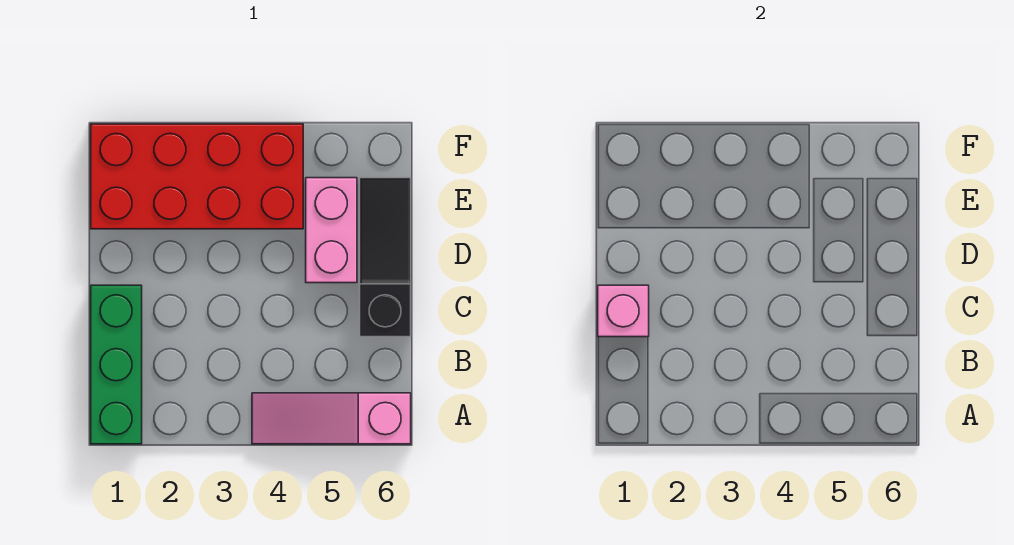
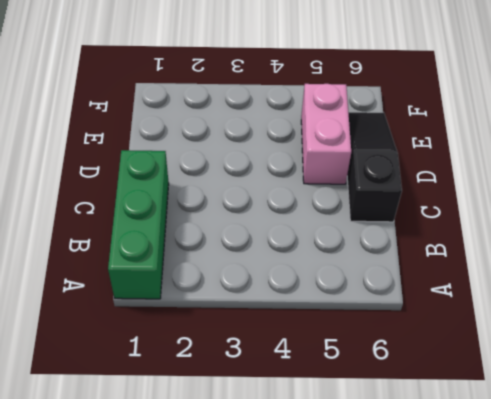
none -> pink slope A4:A6 level 1 top 6
none -> red brick E1:F4 level 1

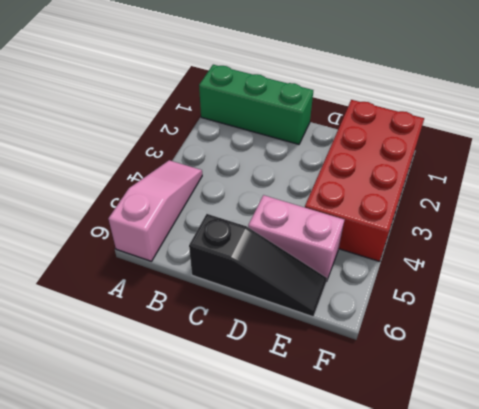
none -> pink brick C1 level 2

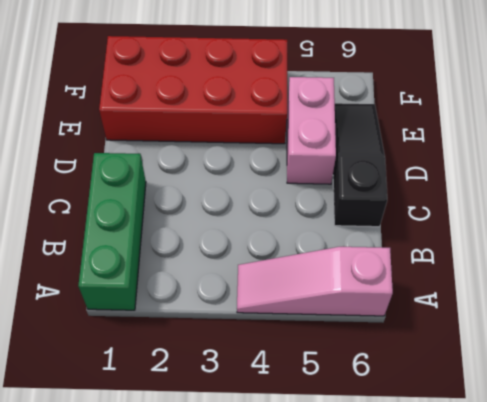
none -> pink brick C1 level 2

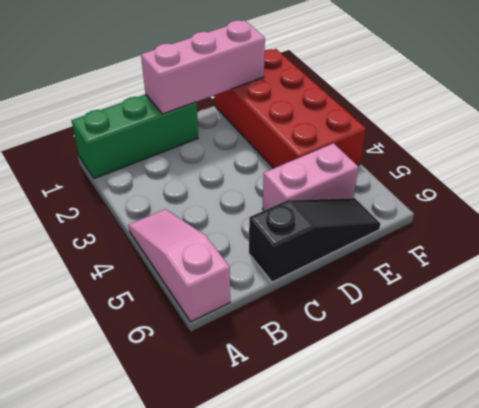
pink brick C1:E1 level 2 -> pink brick C1 level 2

